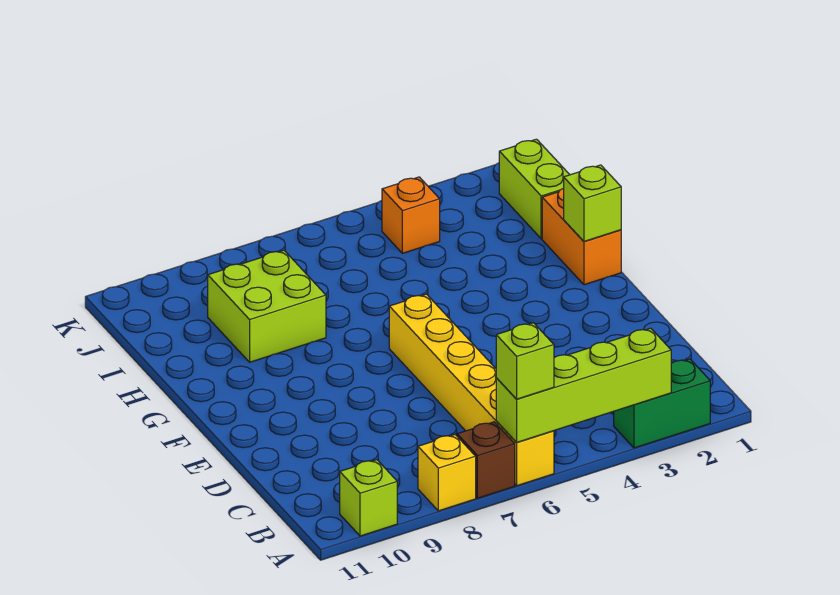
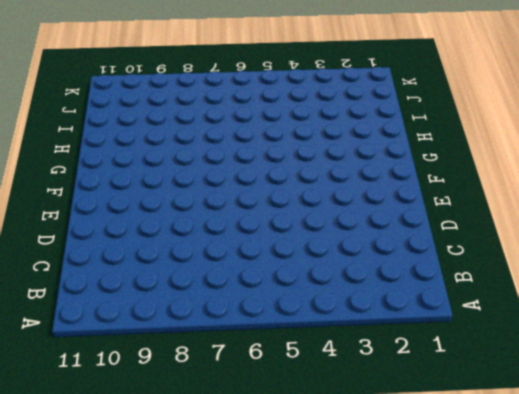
none -> green brick A2:A3 level 1
none -> yellow brick A6:F6 level 1
none -> brown brick A7 level 1

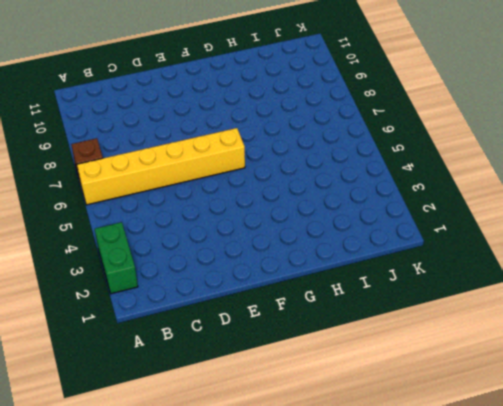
none -> yellow brick A8 level 1
none -> lime brick A10 level 1
none -> orange brick G1:H1 level 1

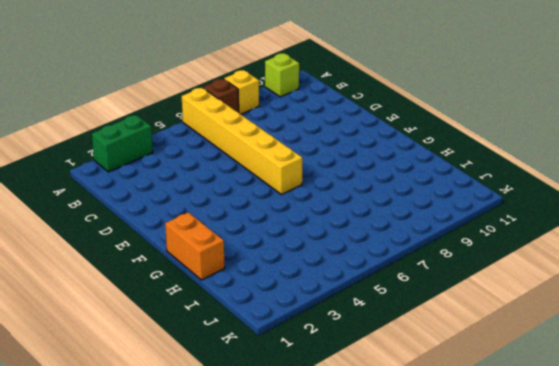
none -> lime brick H8:I9 level 1
none -> lime brick I1:J1 level 1
none -> orange brick J4 level 1

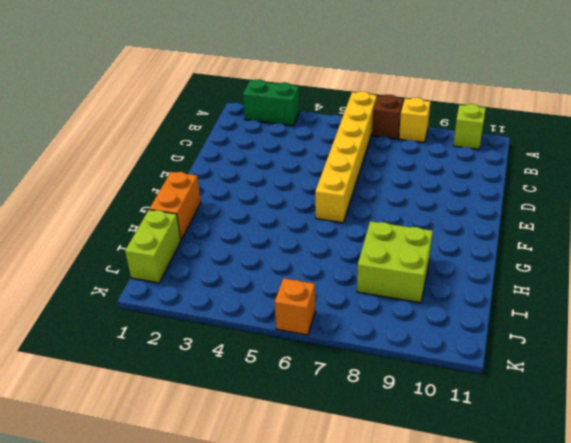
orange brick K6 level 1 -> orange brick J4 level 1
none -> lime brick A3:A6 level 2
none -> lime brick G1 level 2
none -> lime brick A6 level 3

